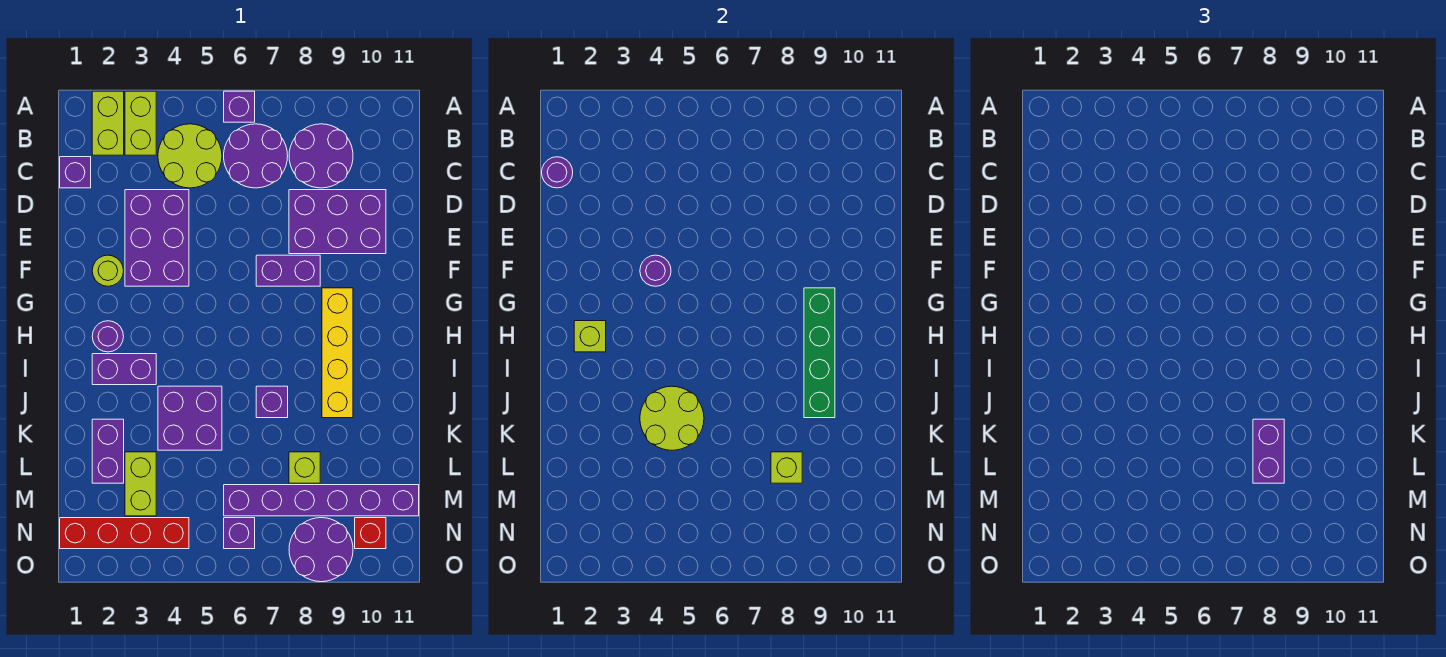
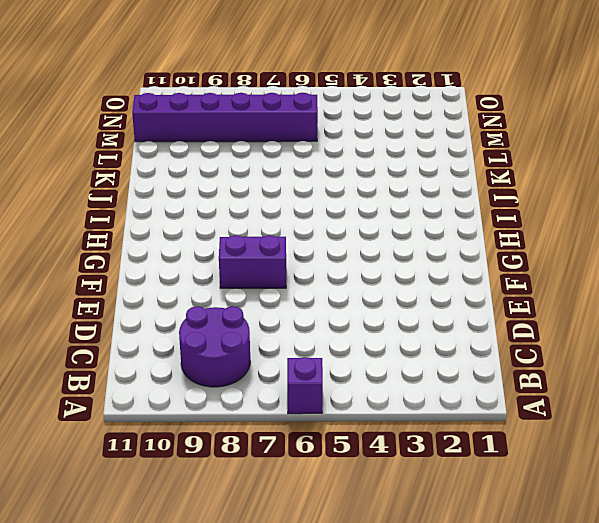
none -> lime brick A2:B2 level 1
none -> lime brick A3:B3 level 1
none -> lime round brick B4:C5 level 1
none -> purple round brick B6:C7 level 1

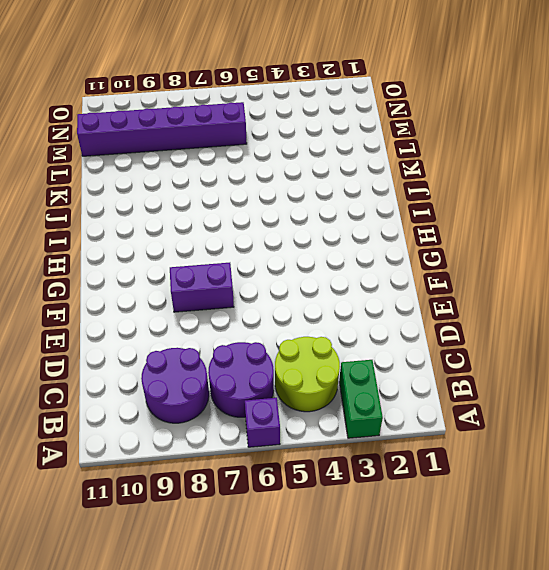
green brick A3:B3 level 1 -> lime brick A3:B3 level 1
none -> lime brick A2:B2 level 1
none -> purple brick C1 level 1
none -> purple brick D3:F4 level 1
none -> purple brick D8:E10 level 1

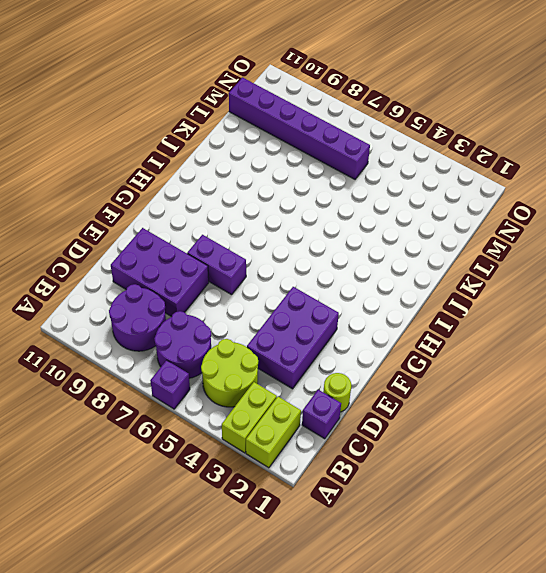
lime round brick D1 level 1 -> lime round brick F2 level 1
none -> yellow brick G9:J9 level 1
none -> purple round brick H2 level 1
none -> purple brick I2:I3 level 1
none -> purple brick J4:K5 level 1

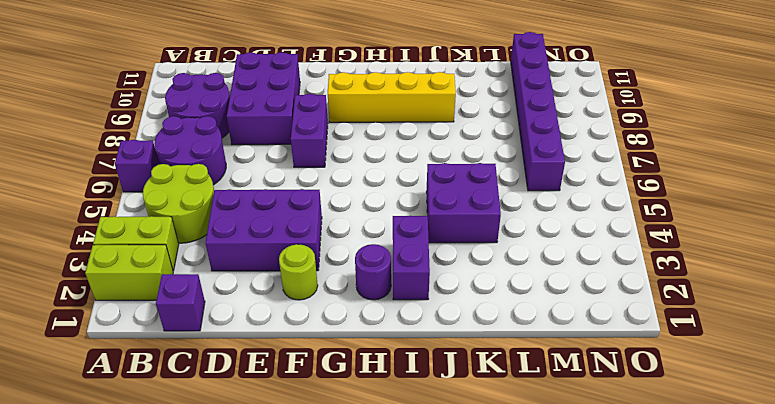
none -> purple brick J7 level 1
none -> purple brick K2:L2 level 1
none -> lime brick L3:M3 level 1
none -> lime brick L8 level 1

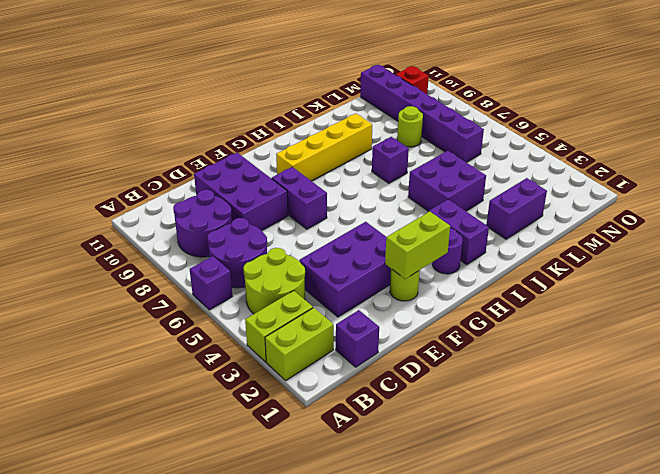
lime brick F2:G2 level 2 -> lime brick L3:M3 level 1
lime round brick L8 level 1 -> lime brick L8 level 1
none -> red brick N1:N4 level 1
none -> purple brick N6 level 1
none -> purple round brick N8:O9 level 1
none -> purple round brick C1 level 2

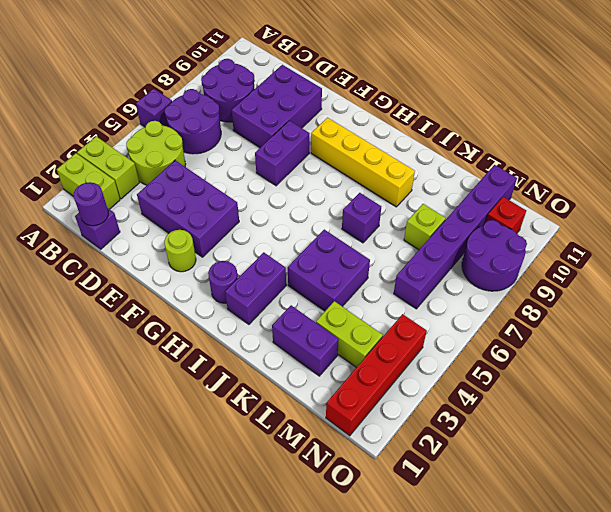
none -> purple brick N6 level 1
none -> purple round brick F4 level 2
none -> green brick G9:J9 level 2
none -> lime brick H2 level 2

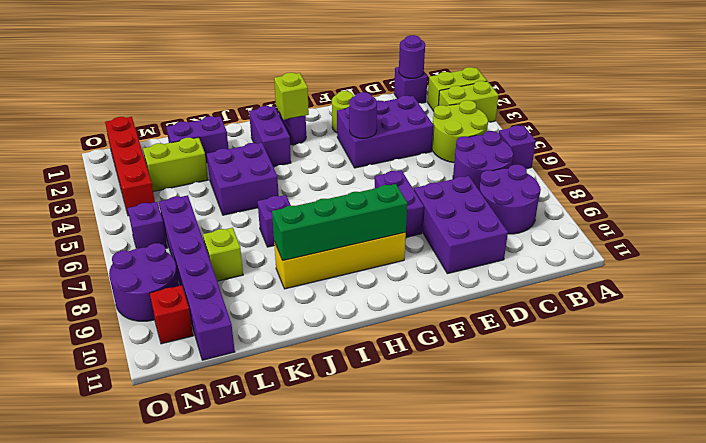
none -> lime round brick J4:K5 level 2
none -> lime brick L8 level 2
none -> purple brick K8:L8 level 3

